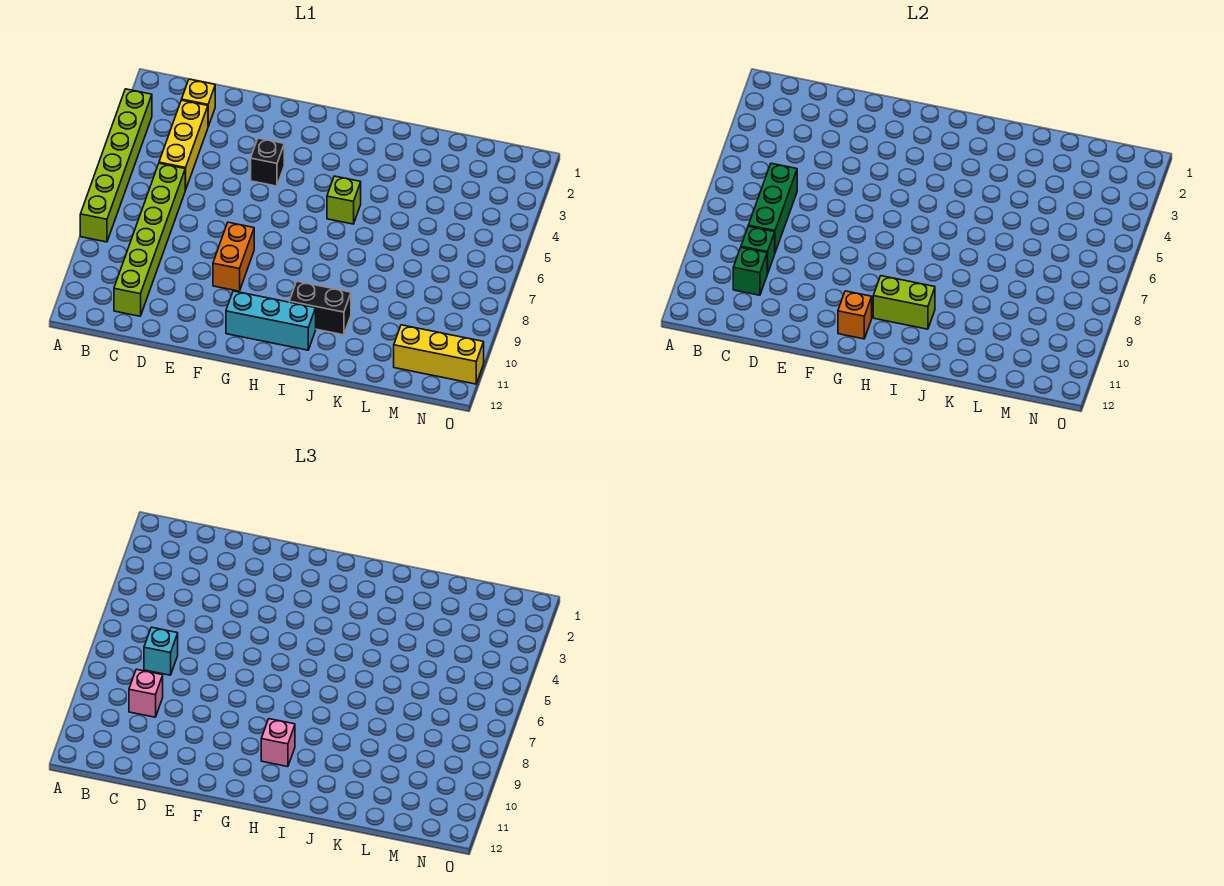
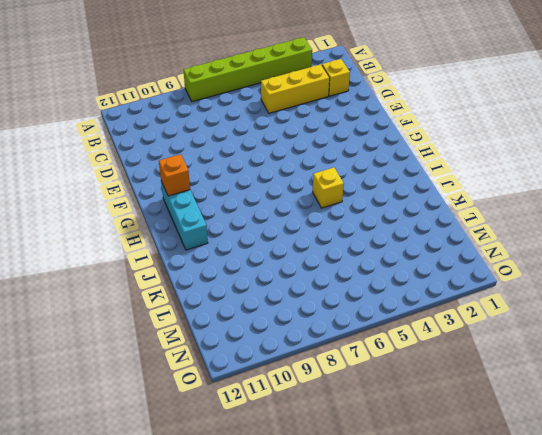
yellow brick I5 level 1 -> lime brick I5 level 1
none -> lime brick C6:C11 level 1
none -> black brick F4 level 1
none -> orange brick F8:F9 level 1

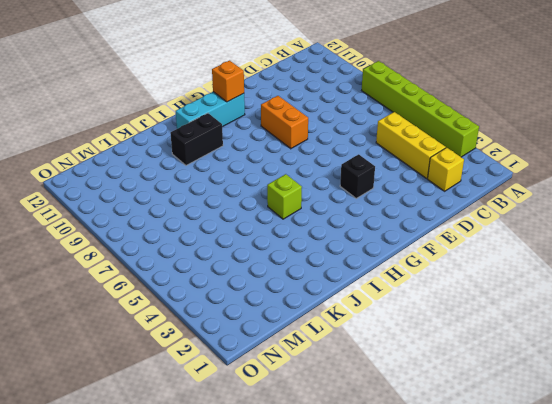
none -> lime brick C6:C11 level 1
none -> yellow brick M11:O11 level 1
none -> green brick C6:C8 level 2

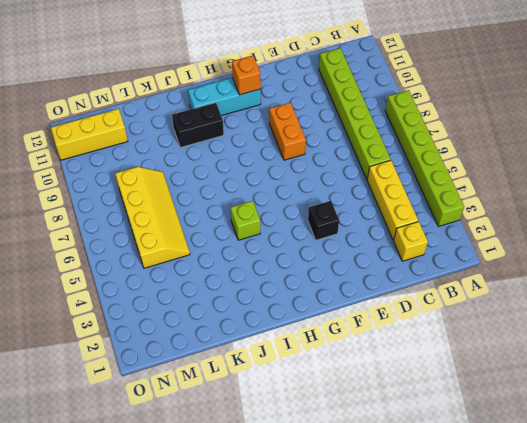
yellow slope L5:M8 level 1 top M -> none
none -> green brick C6:C8 level 2
none -> green brick C9 level 2
none -> green brick C10 level 2

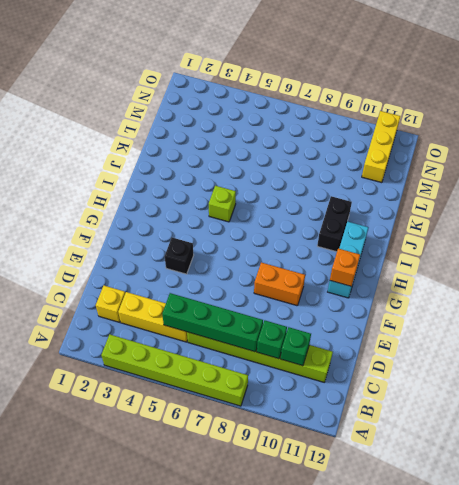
green brick C5:C8 level 2 -> green brick C6:C8 level 2
none -> lime brick H10:I10 level 2
none -> cyan brick C7 level 3
none -> pink brick C9 level 3

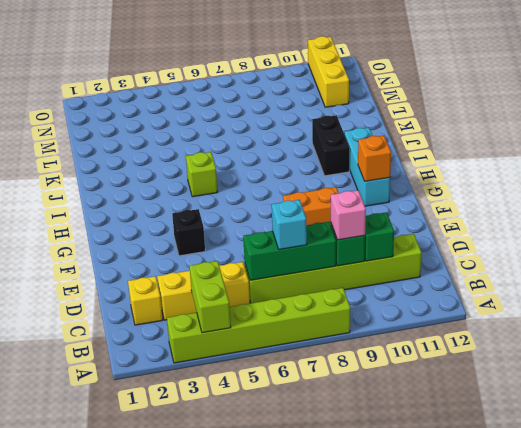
lime brick A4:B4 level 2 -> lime brick H10:I10 level 2
none -> pink brick H10 level 3

